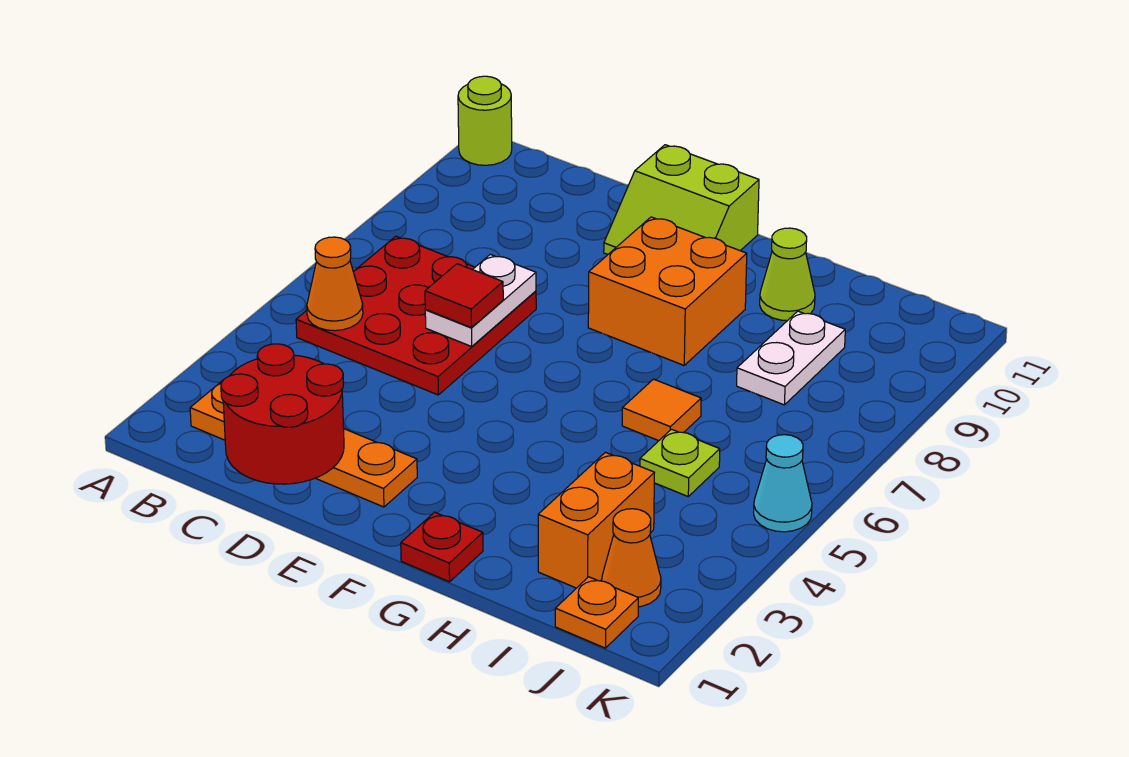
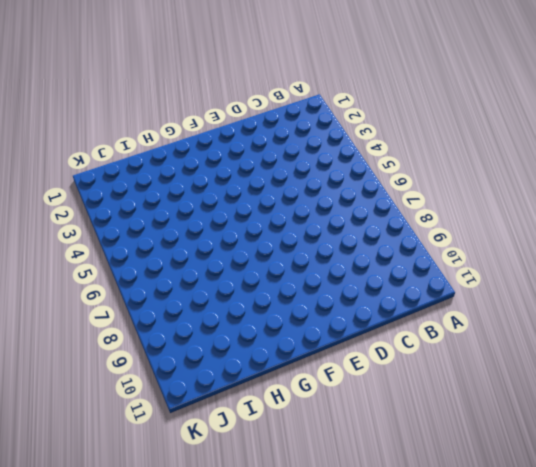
none -> lime round brick A11 level 1
none -> orange plate B2:E2 level 1
none -> red plate B5:D7 level 1

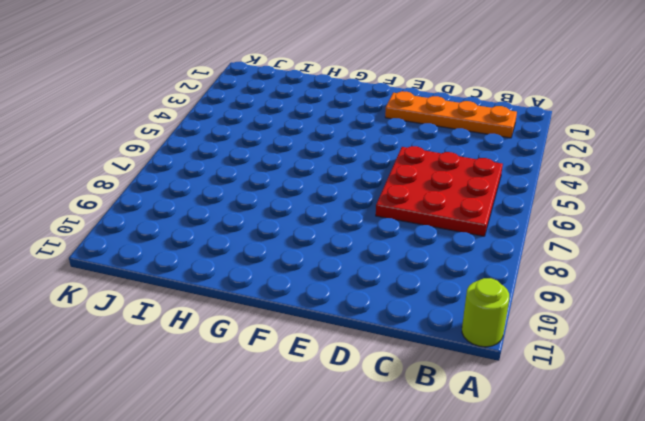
none -> lime slope E10:F11 level 1 top 11
none -> orange brick F8:G9 level 1
none -> red plate G1 level 1

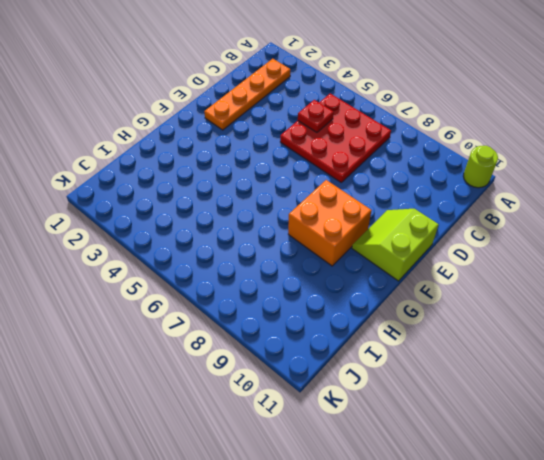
red plate C5 level 2 -> red plate G1 level 1
none -> orange tile H6 level 1
none -> lime cone H10 level 1
none -> orange brick I2:I3 level 1

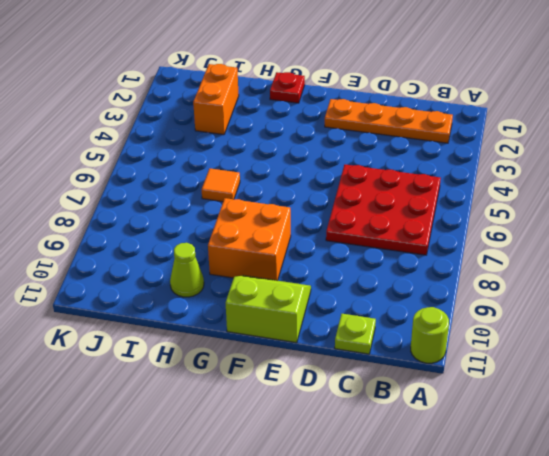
lime plate C11 level 1 -> lime plate I5 level 1
none -> white plate I8:I9 level 1
none -> orange plate J1 level 1
none -> orange cone J2 level 1

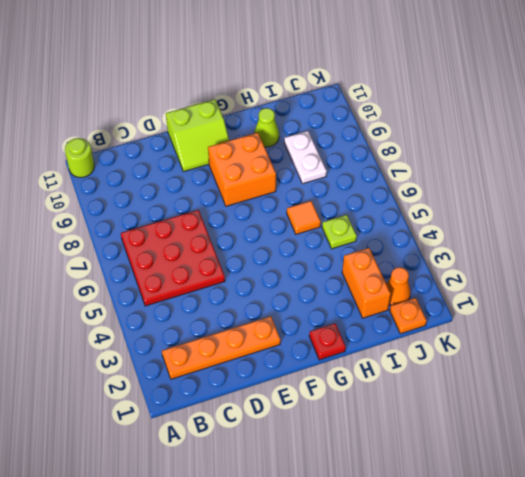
none -> cyan cone K5 level 1
none -> orange cone B5 level 2
none -> red round brick C1:D2 level 2

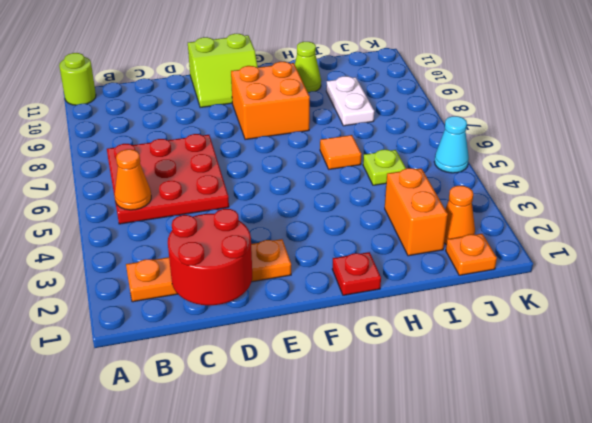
none -> white plate D6:D7 level 2
none -> red tile D6 level 3

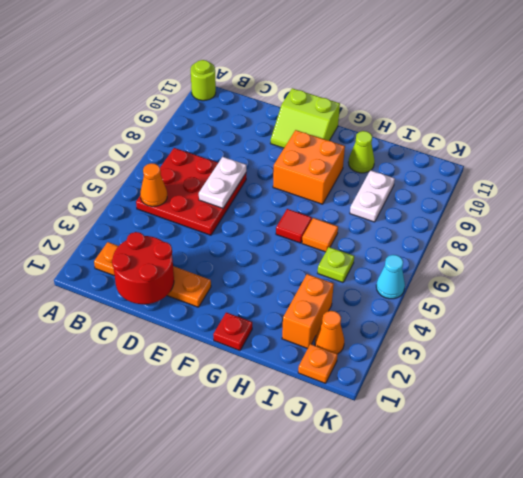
red tile G6 level 1 -> red tile D6 level 3

